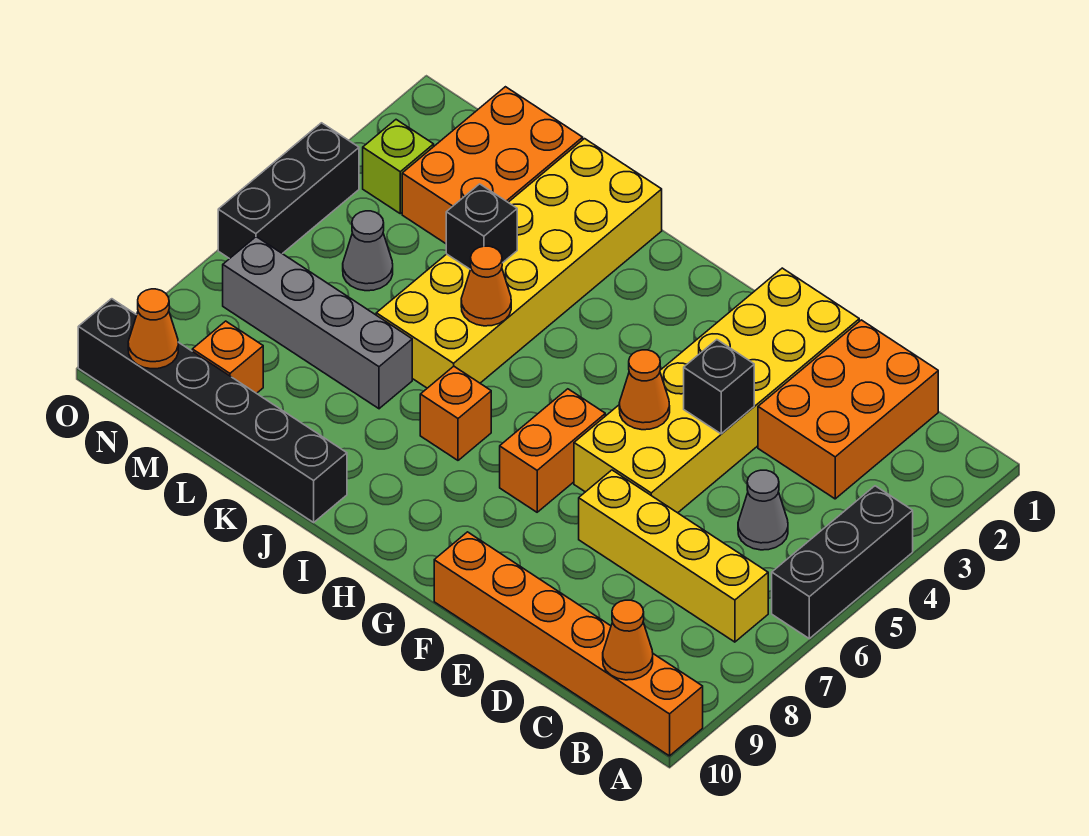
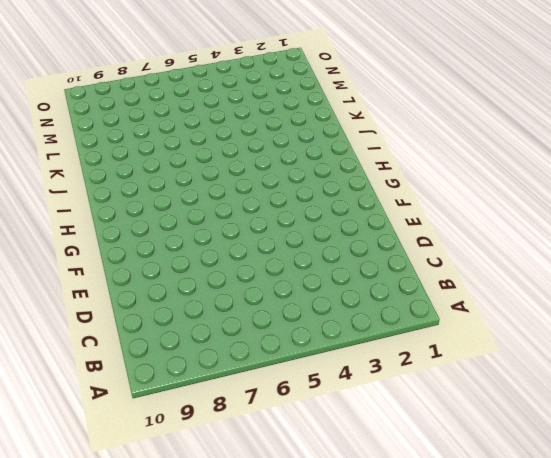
none -> black brick A4:A6 level 1
none -> orange brick A10:F10 level 1
none -> yellow brick B7:E7 level 1

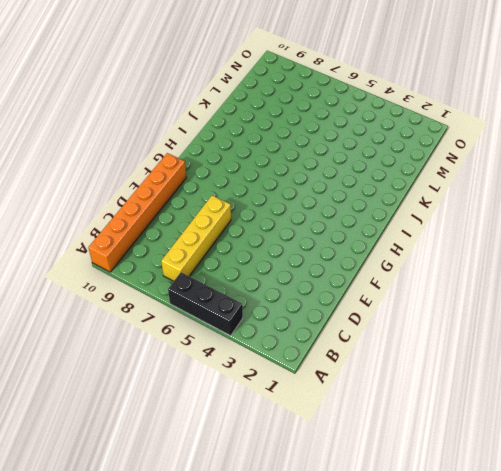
none -> orange brick C1:D3 level 1
none -> grey cone C5 level 1
none -> yellow brick E1:F6 level 1

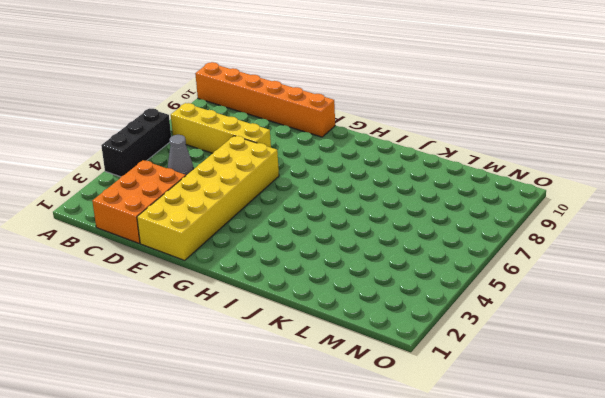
none -> orange brick G6:G7 level 1
none -> orange brick I7 level 1
none -> yellow brick J1:K6 level 1

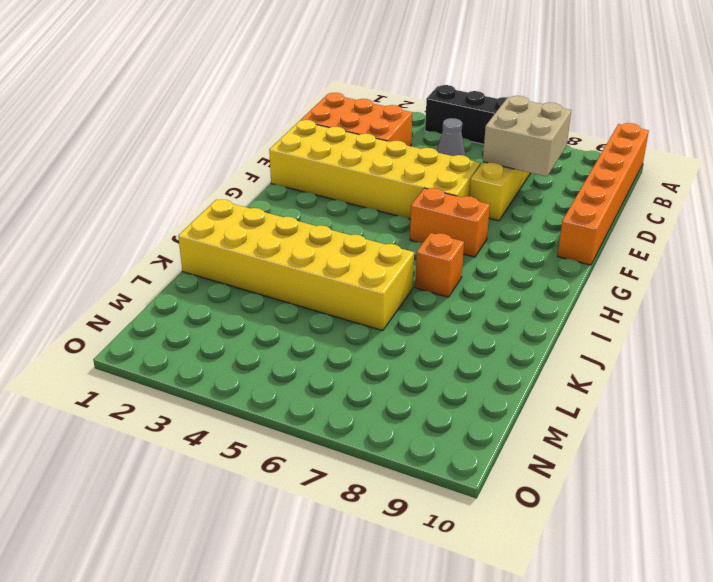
tan brick C7:D8 level 2 -> none
none -> black brick J10:O10 level 1
none -> grey brick K7:N7 level 1
none -> orange brick L1:M3 level 1

